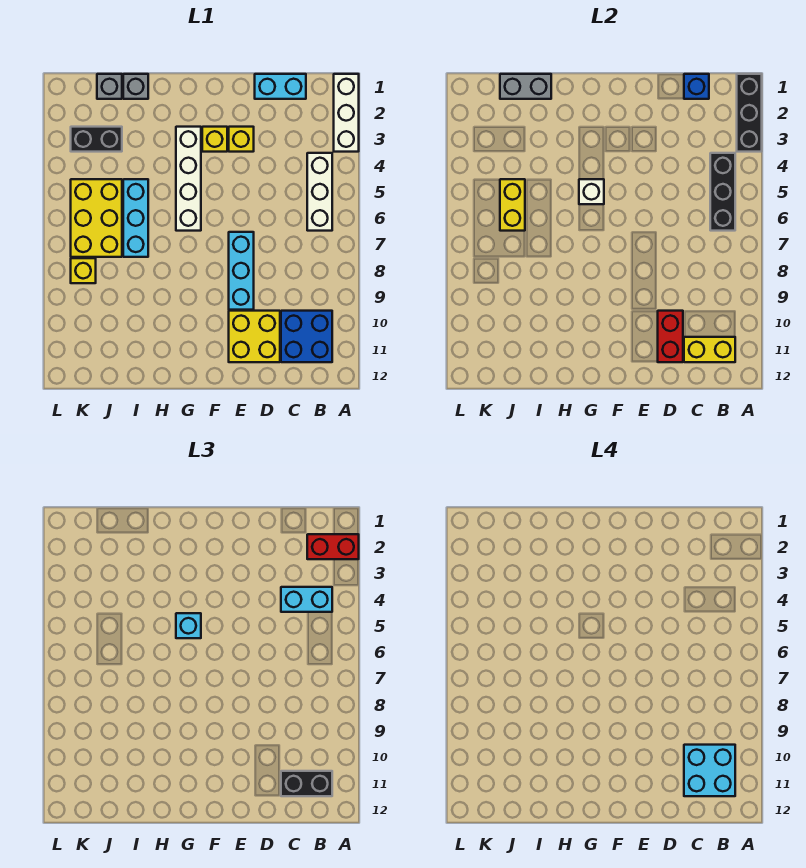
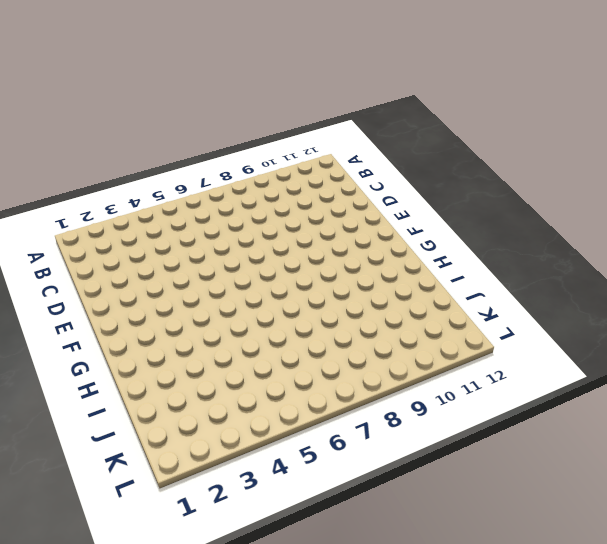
none -> white brick A1:A3 level 1
none -> white brick B4:B6 level 1
none -> blue brick B10:C11 level 1

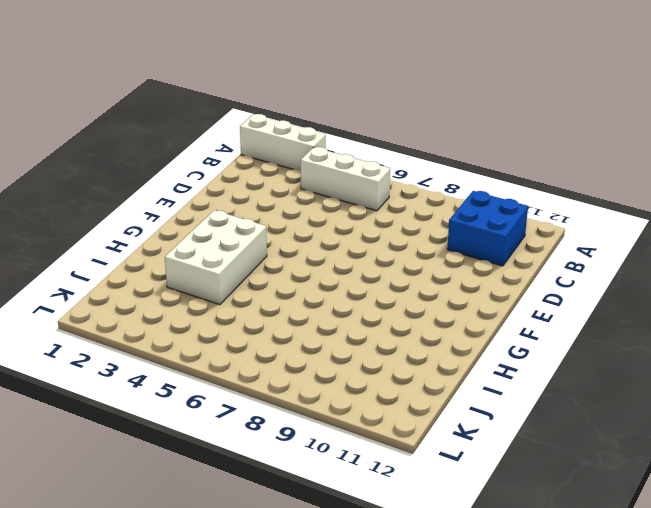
white brick G3:I4 level 1 -> white brick G3:G6 level 1
none -> cyan brick C1:D1 level 1
none -> yellow brick D10:E11 level 1
none -> yellow brick E3 level 1

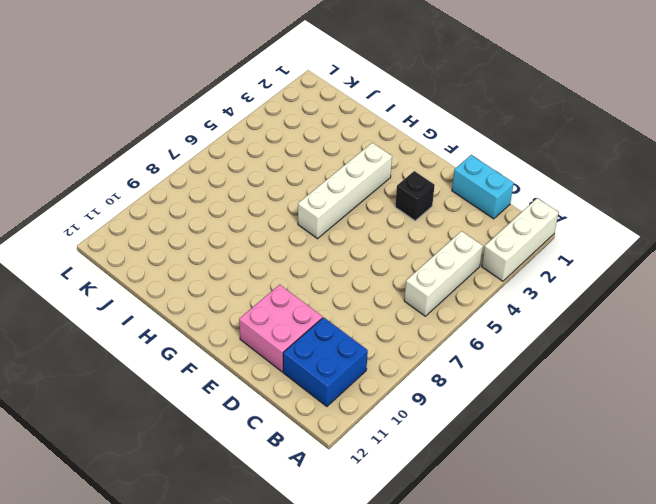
pink brick D10:E11 level 1 -> yellow brick D10:E11 level 1
black brick E3 level 1 -> yellow brick E3 level 1
none -> cyan brick E7:E9 level 1
none -> yellow brick F3 level 1
none -> grey brick I1 level 1

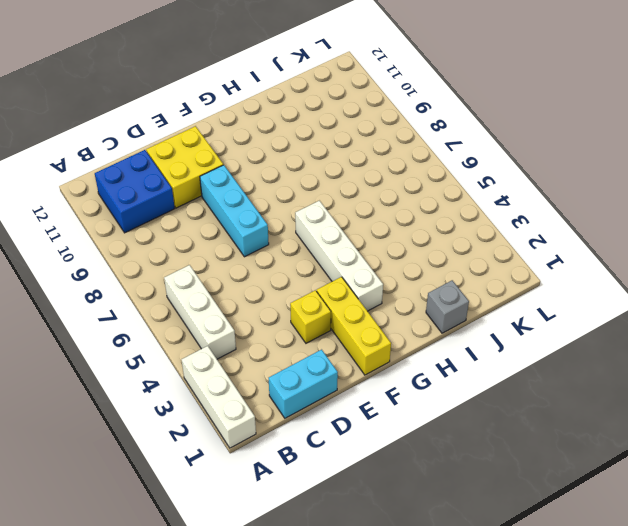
yellow brick F1:F3 level 1 -> yellow brick F3 level 1
none -> cyan brick I5:I7 level 1
none -> grey brick J1 level 1
none -> black brick J3:K3 level 1

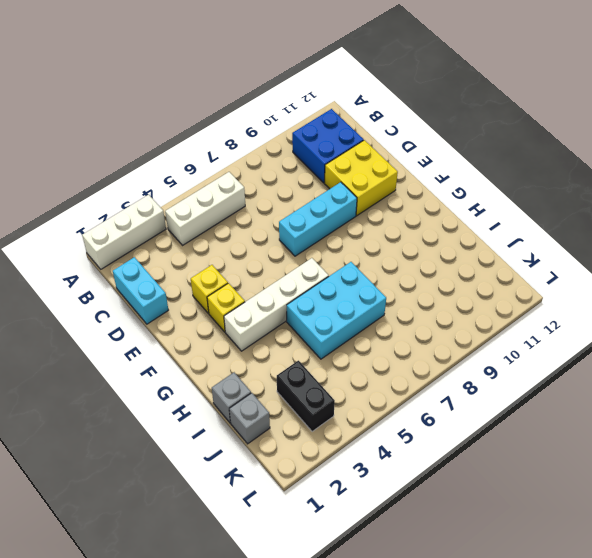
cyan brick H5:I7 level 1 -> cyan brick I5:I7 level 1
none -> yellow brick J5:K7 level 1
none -> yellow brick K8 level 1
none -> black brick A1:A3 level 2

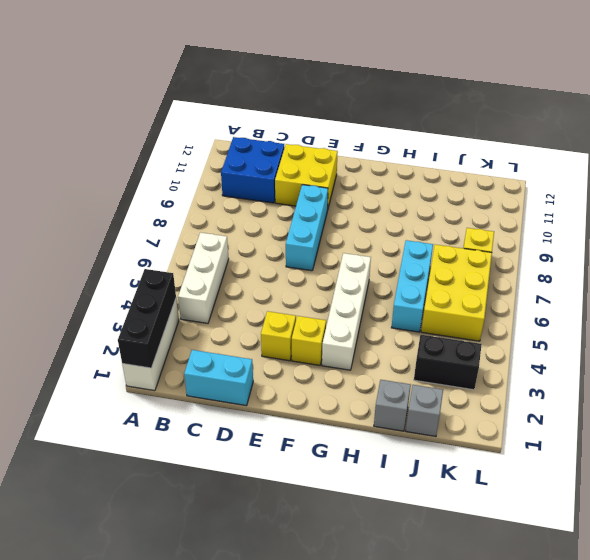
none -> black brick B4:B6 level 2
none -> yellow brick B11:C11 level 2
none -> blue brick C1 level 2

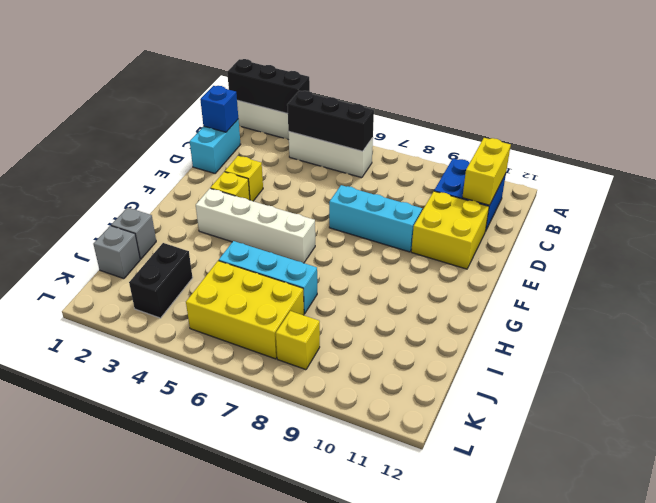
none -> red brick D10:D11 level 2
none -> white brick G5 level 2
none -> grey brick I1:J1 level 2

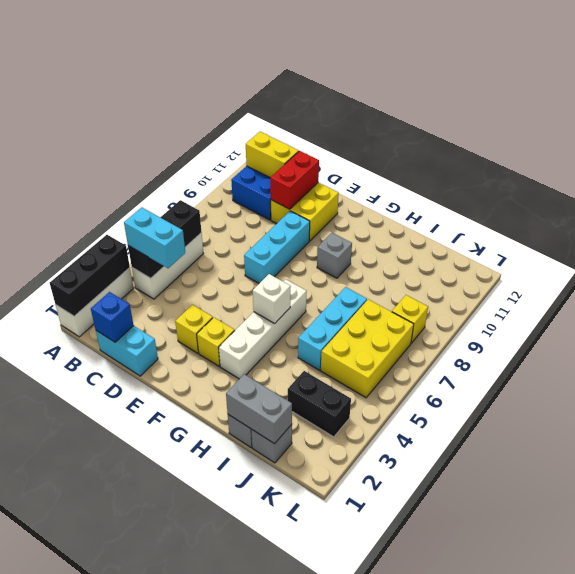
grey brick G9 level 1 -> none
none -> yellow brick J5:J6 level 2
none -> red brick A2:B2 level 3
none -> black brick B11:C11 level 3

